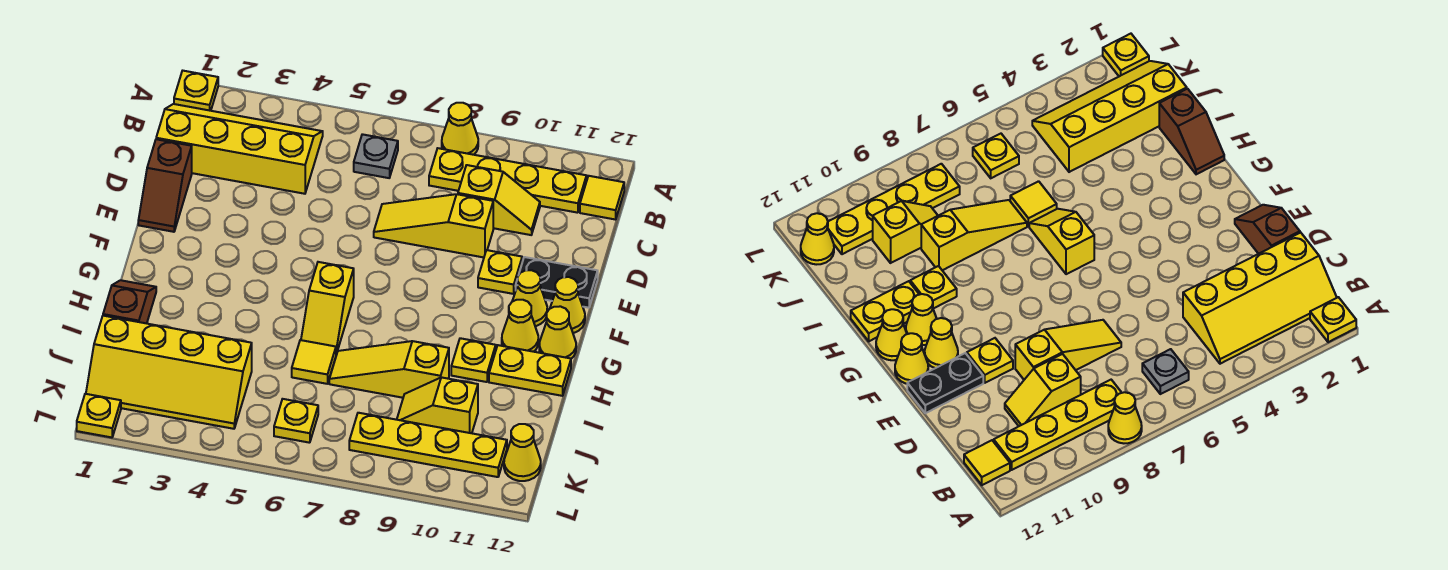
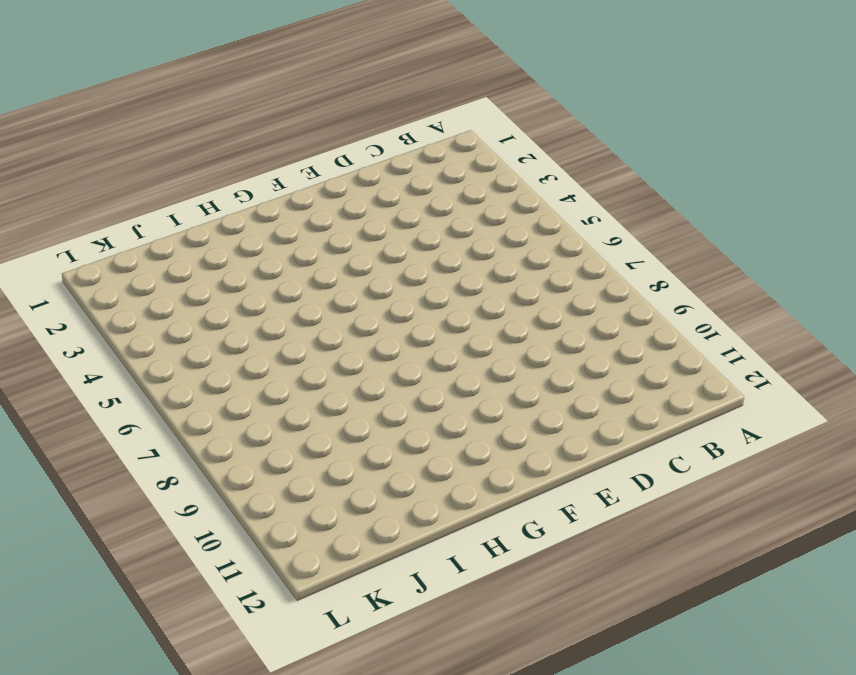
none -> yellow plate A1 level 1
none -> yellow cone A8 level 1
none -> yellow slope B1:C4 level 1 top C

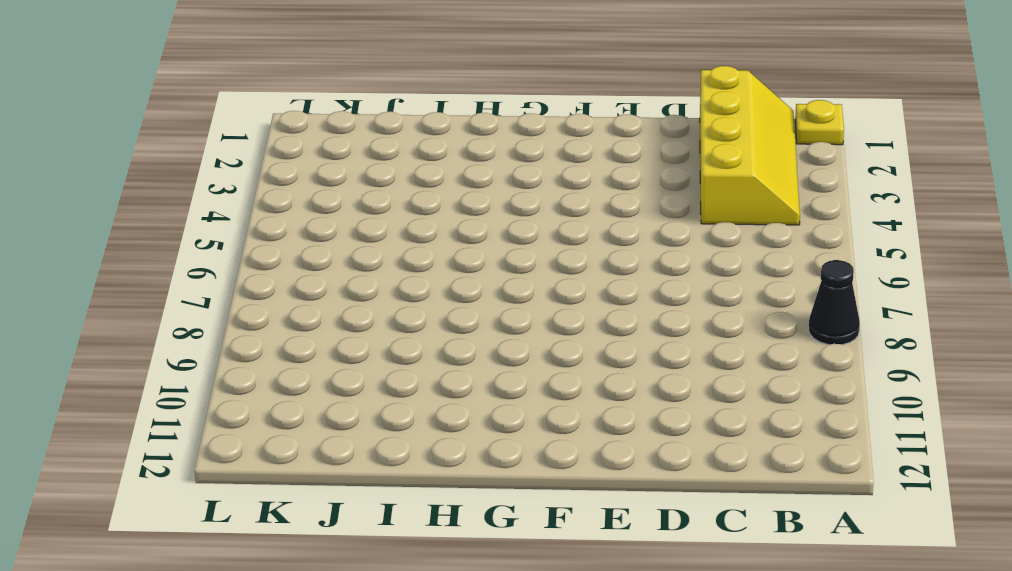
black cone A8 level 1 -> yellow cone A8 level 1
none -> grey plate B6 level 1
none -> yellow plate B8:B11 level 1
none -> yellow tile B12 level 1

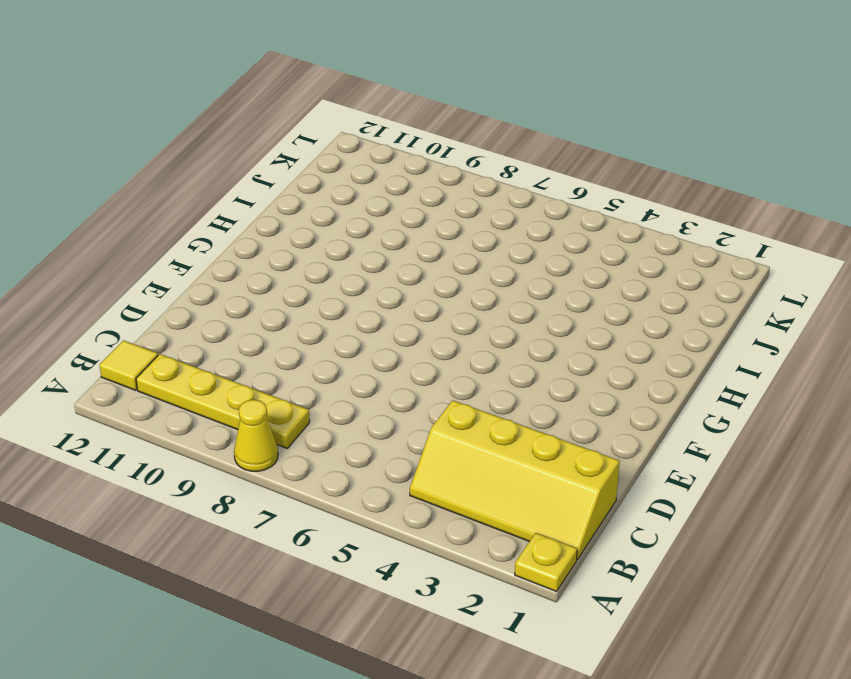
none -> grey plate B6 level 1
none -> yellow slope C9:C10 level 1 top 9
none -> brown slope D1:E1 level 1 top D

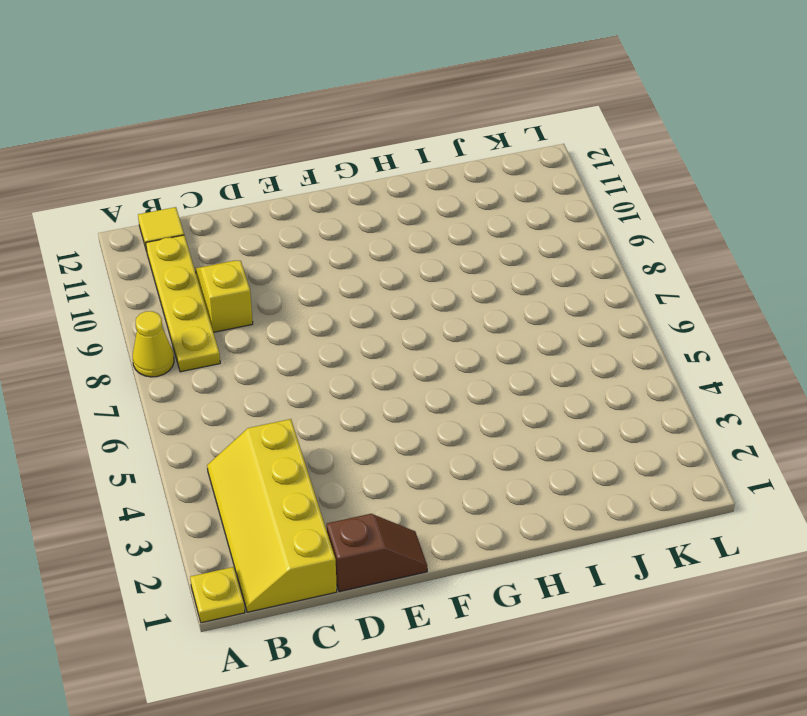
none -> grey plate B6 level 1
none -> yellow slope D7:D9 level 1 top 9
none -> yellow plate E10 level 1

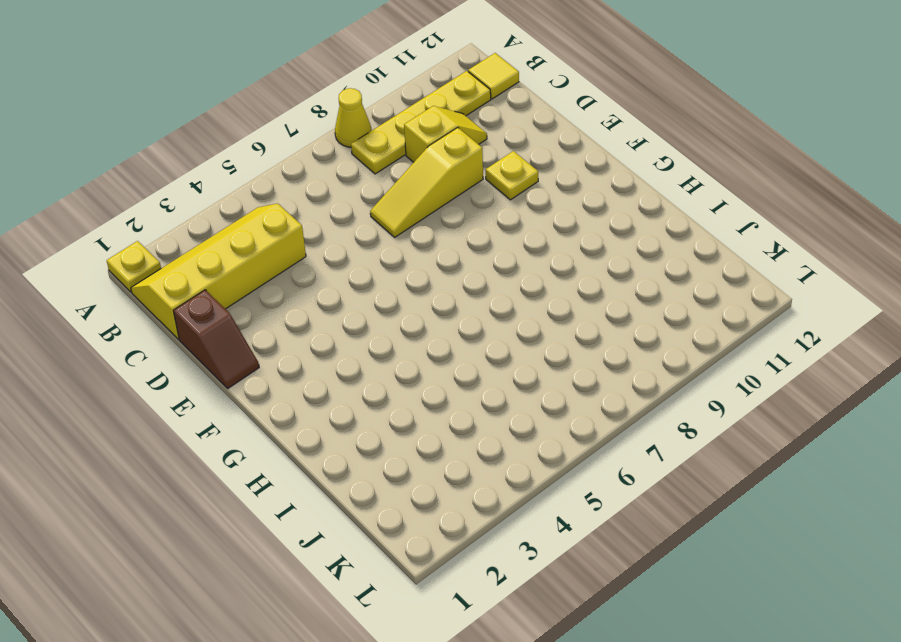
none -> grey plate B6 level 1
none -> black plate E11:E12 level 1
none -> yellow cone F11 level 1

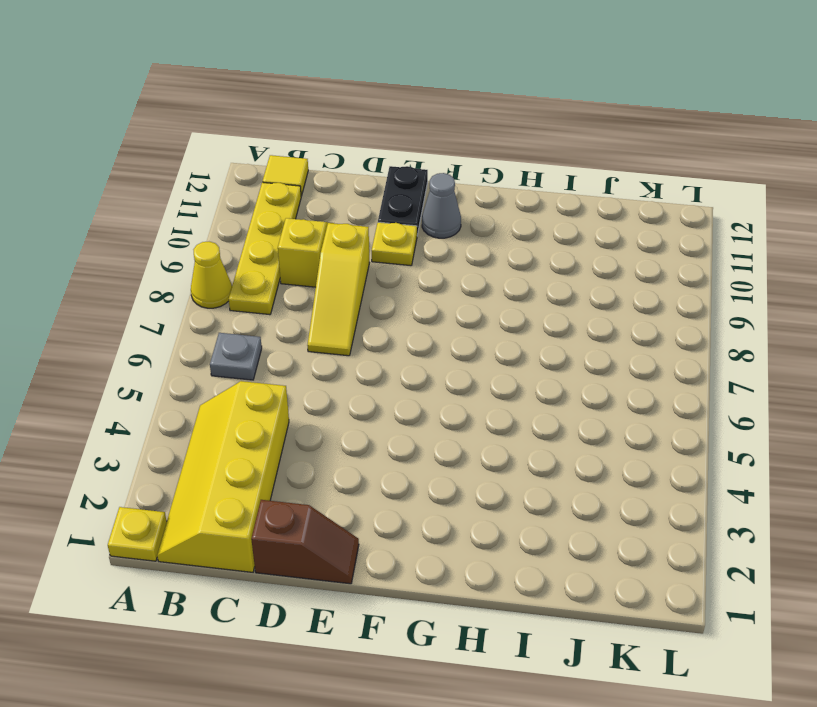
grey cone F11 level 1 -> yellow cone F11 level 1
none -> yellow cone F12 level 1
none -> yellow slope G6:H6 level 1 top G
none -> yellow cone G11 level 1

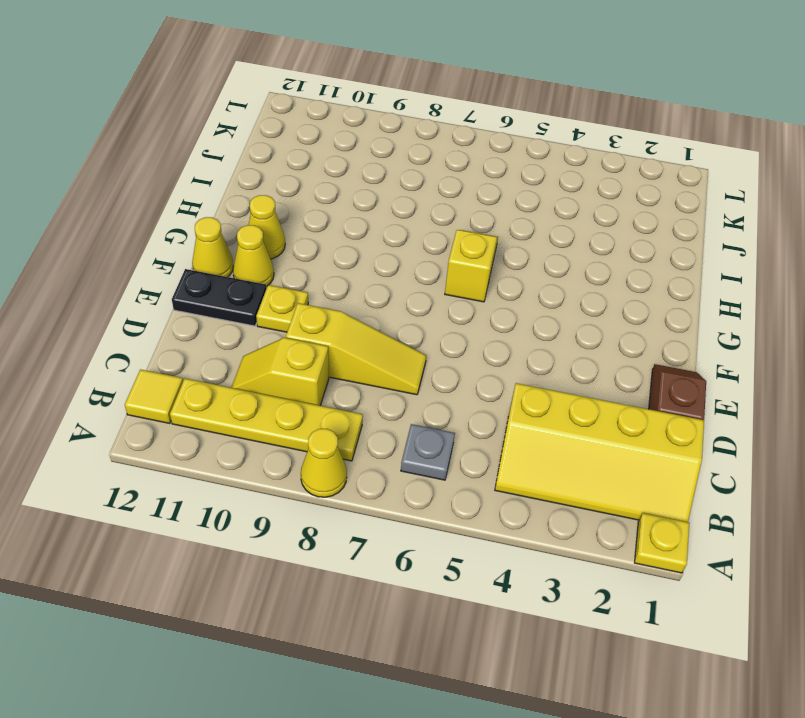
none -> yellow cone G12 level 1
none -> brown slope H1:I1 level 1 top I
none -> yellow plate H10 level 1

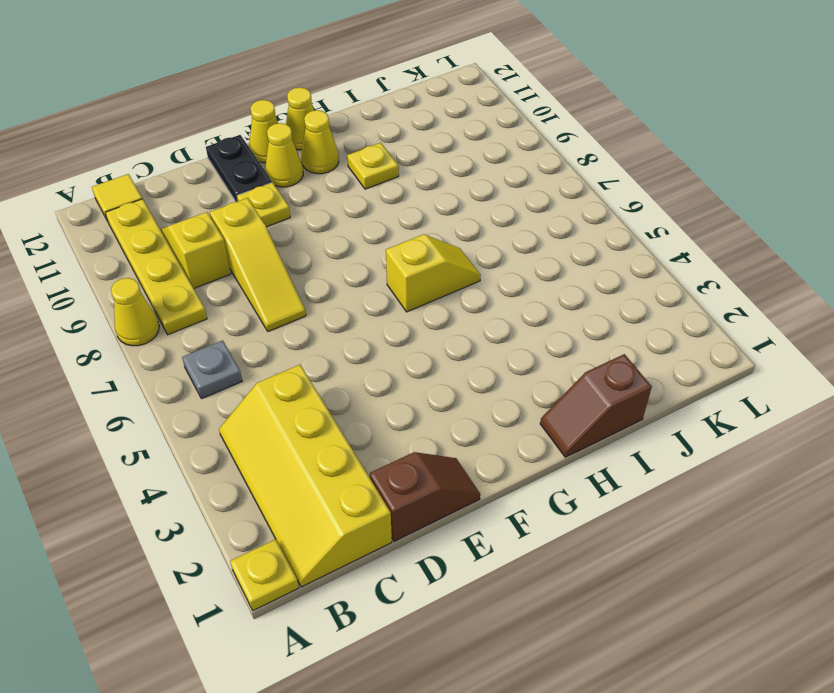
none -> yellow plate H11:H12 level 1
none -> yellow tile I6 level 1
none -> yellow slope I7:I9 level 1 top 9

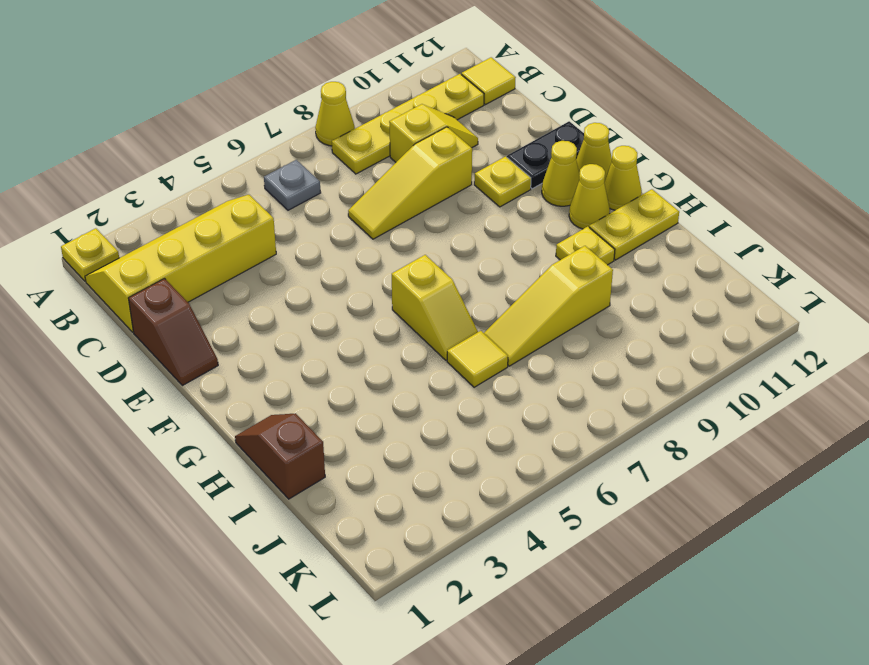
none -> yellow slope J1:K4 level 1 top J
none -> yellow slope J9:J10 level 1 top 10
none -> yellow plate K6 level 1

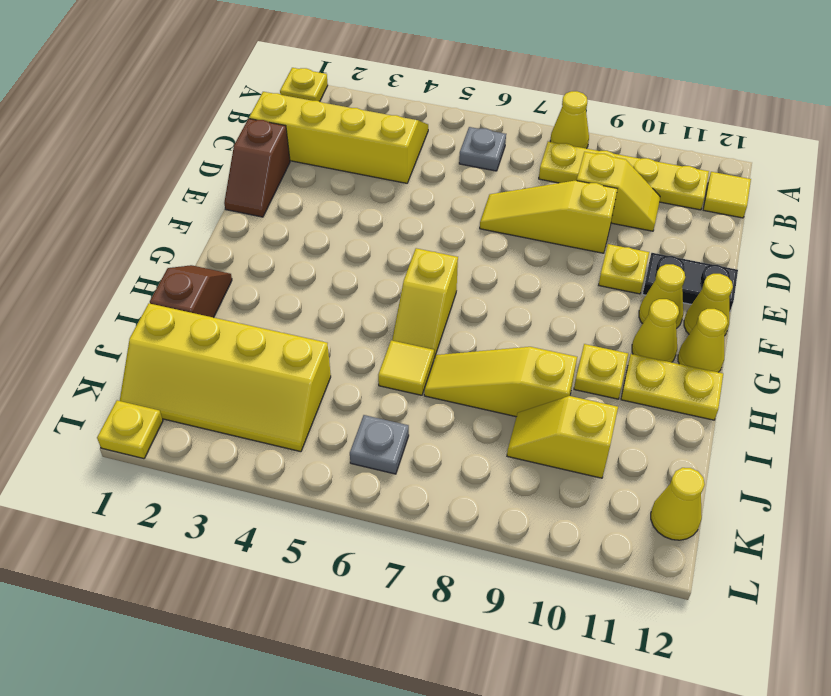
grey plate K6 level 1 -> yellow plate K6 level 1
none -> yellow plate K8:K11 level 1

